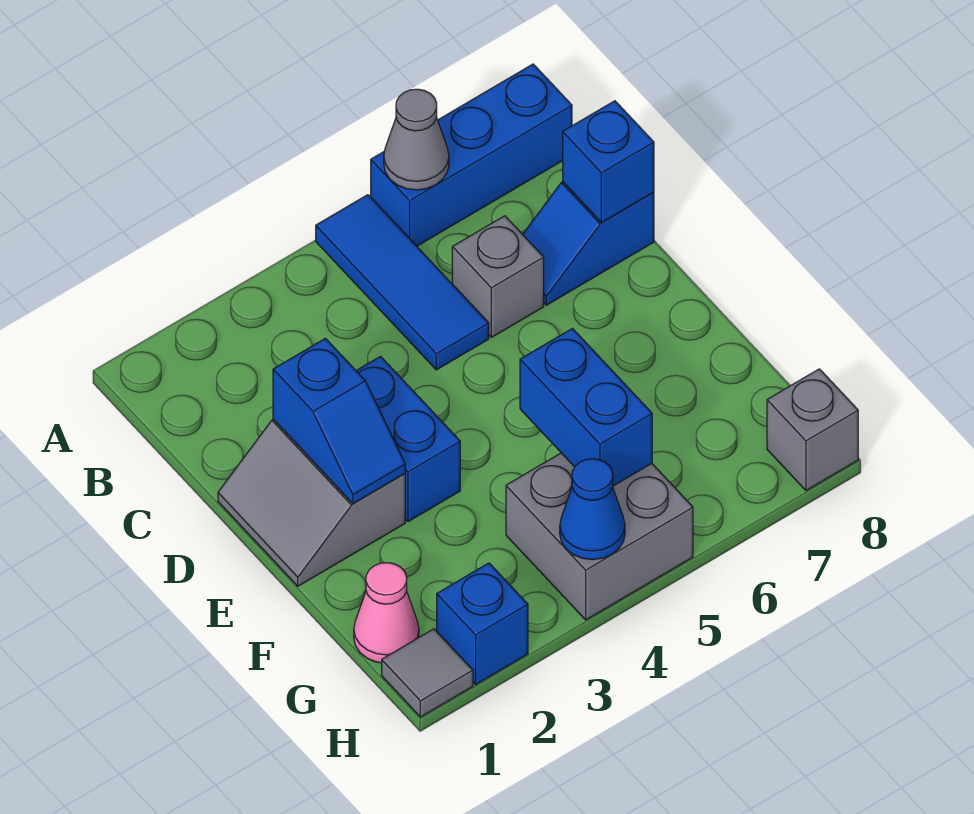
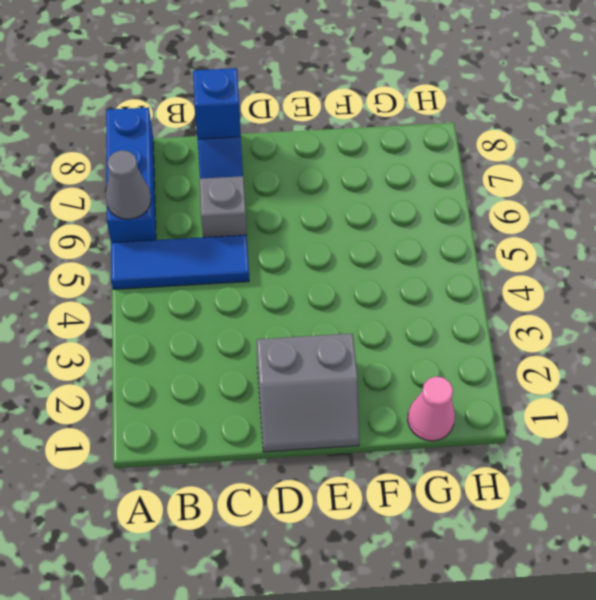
none -> blue brick D3:E3 level 1
none -> grey brick G4:H5 level 1
none -> grey tile H1 level 1

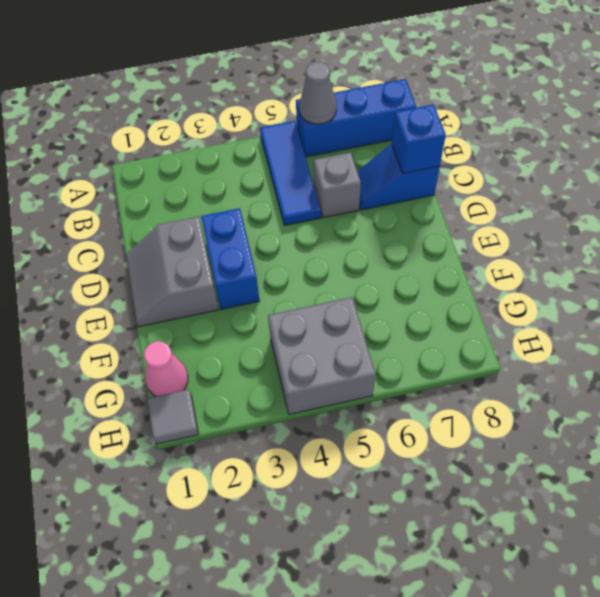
none -> blue brick H2 level 1
none -> grey brick H8 level 1
none -> blue slope D2:E2 level 2 top D

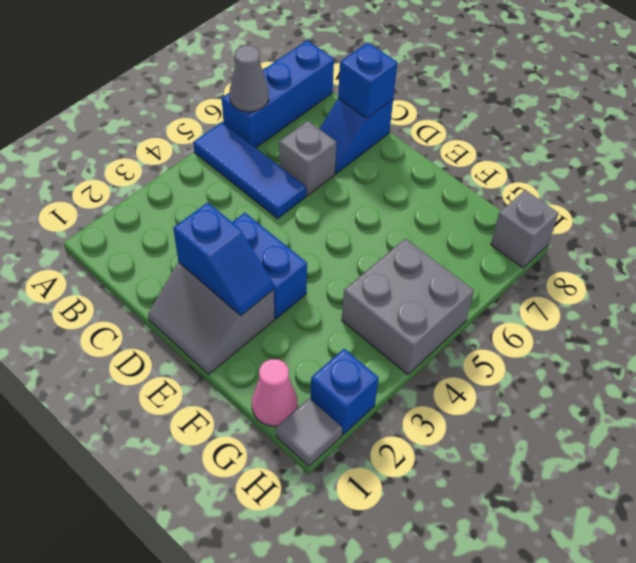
none -> blue brick F5:G5 level 2
none -> blue cone H4 level 2

